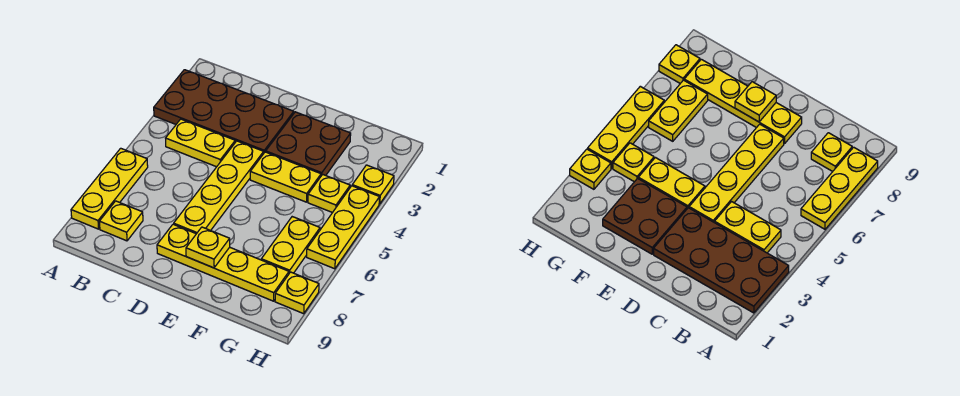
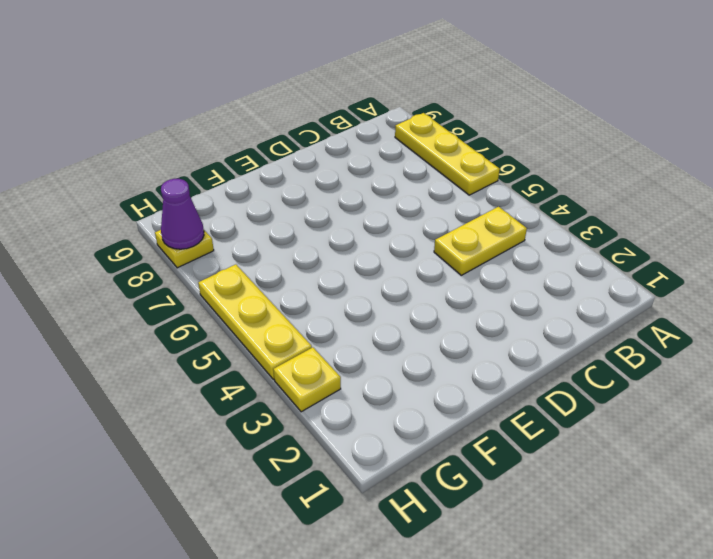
purple cone H8 level 2 -> none
none -> brown plate A2:D3 level 1
none -> yellow plate B8 level 1
none -> yellow plate D4:D7 level 1

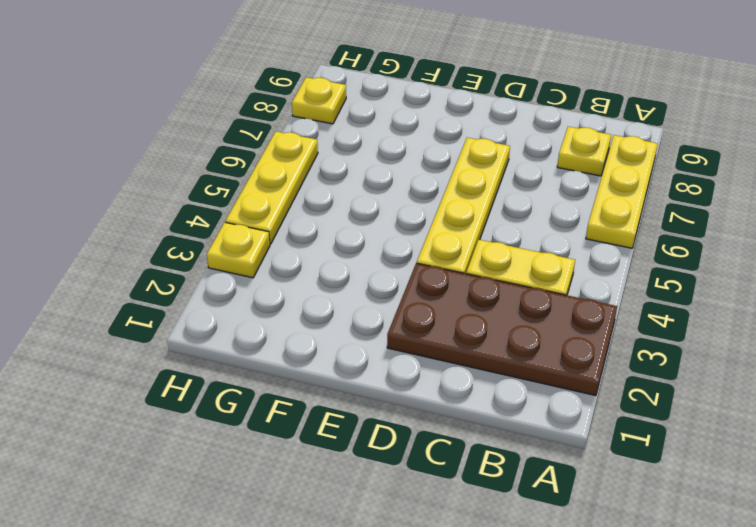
none -> yellow plate D8:G8 level 1
none -> brown plate E2:F3 level 1
none -> yellow plate E4:F4 level 1

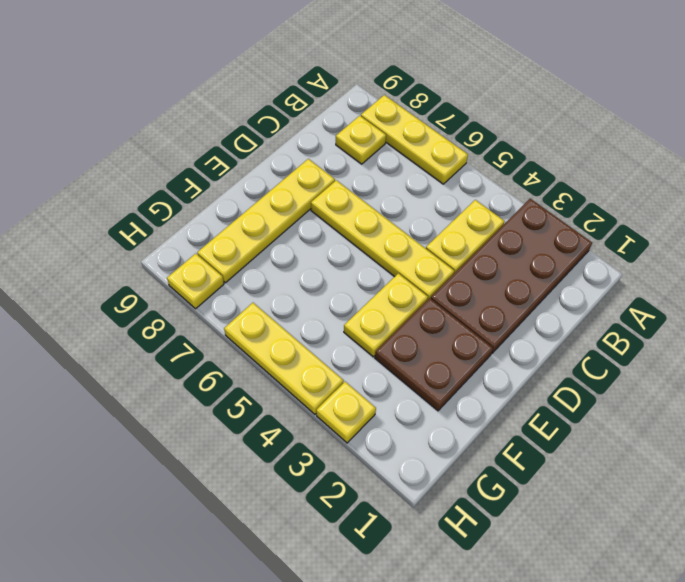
none -> yellow plate G4 level 1
none -> yellow plate G6:G7 level 1
none -> yellow plate E8 level 2

